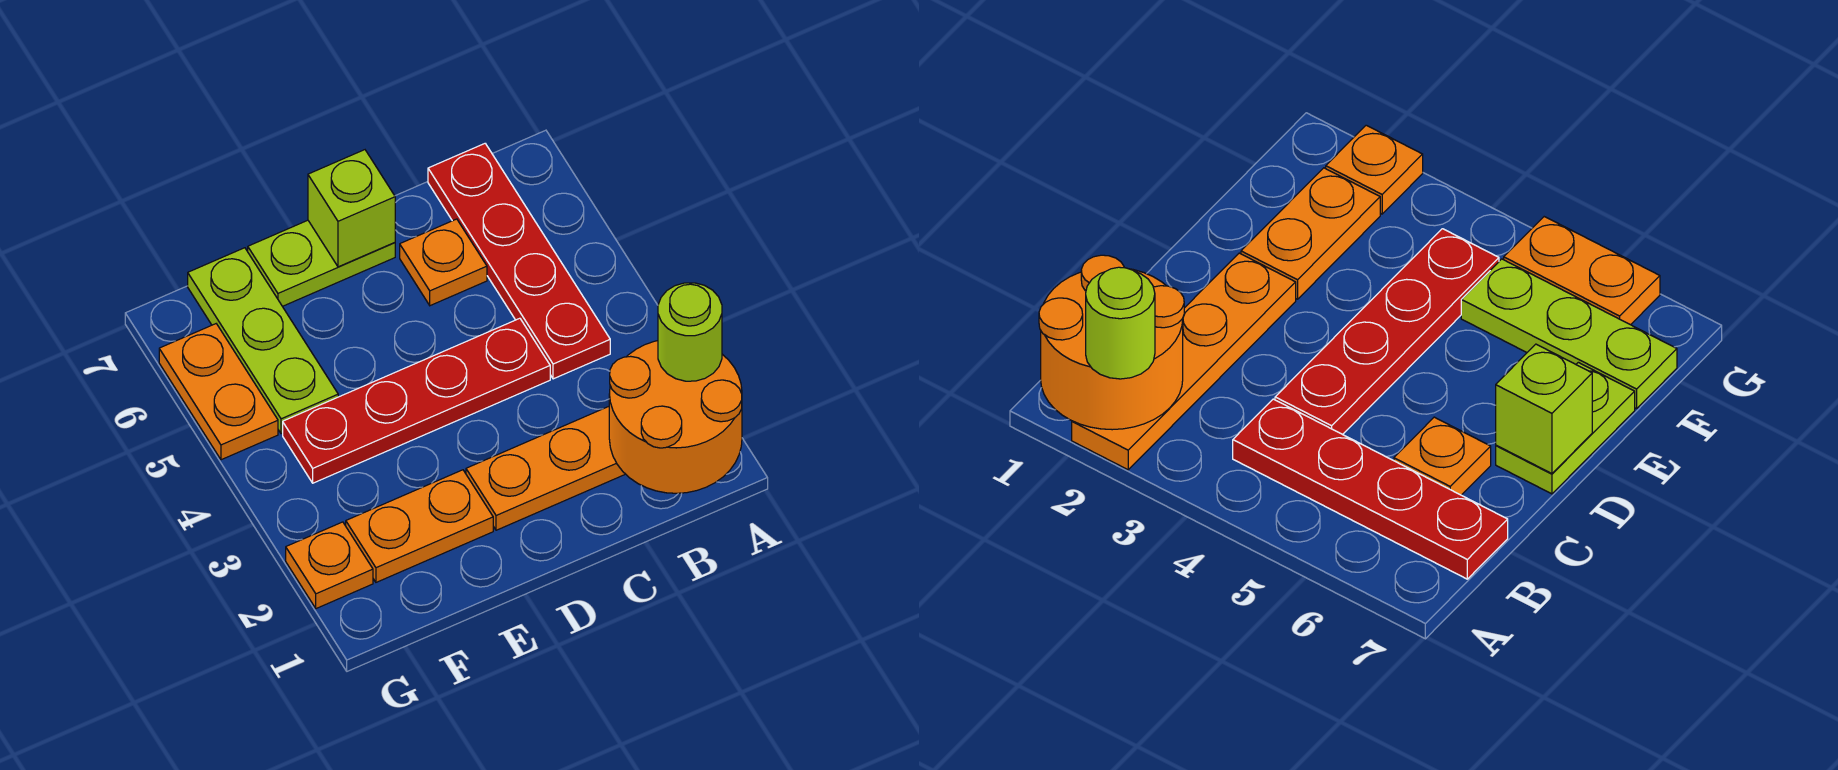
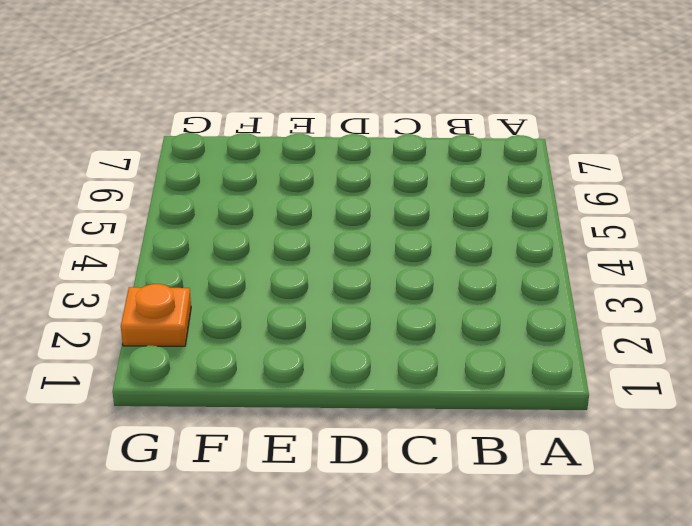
none -> orange plate A2:D2 level 1
none -> red plate B4:B7 level 1
none -> red plate C4:F4 level 1

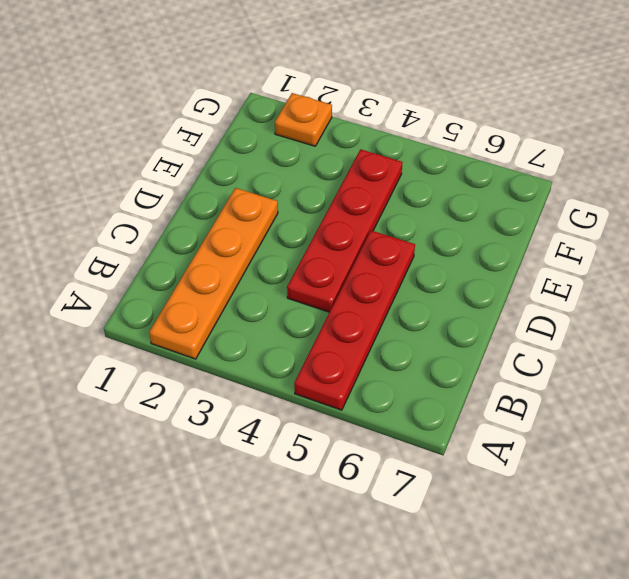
red plate A5:D5 level 1 -> red plate B4:B7 level 1
none -> orange plate C6 level 1
none -> lime plate D7:E7 level 1
none -> orange plate E2:F2 level 1

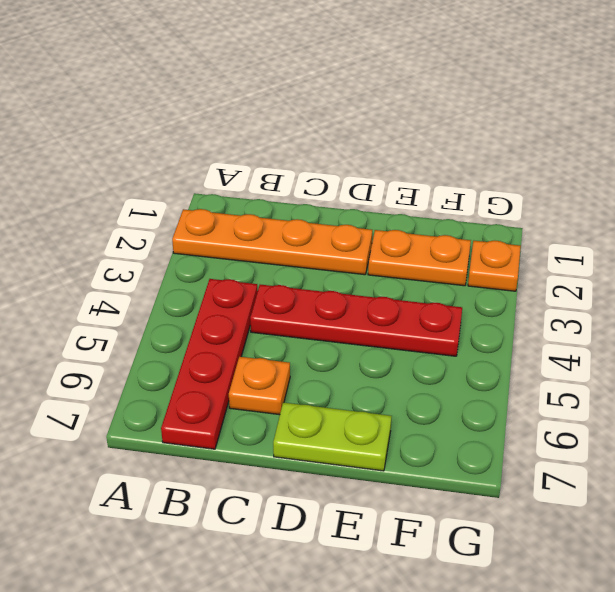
none -> lime plate F5:F7 level 1
none -> orange plate G5:G6 level 1
none -> orange round brick A1:B2 level 2

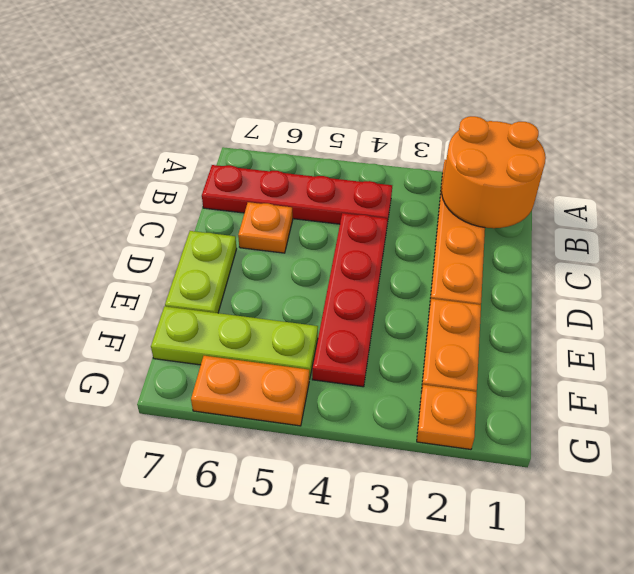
none -> lime brick D7 level 2
none -> lime round brick A2 level 3

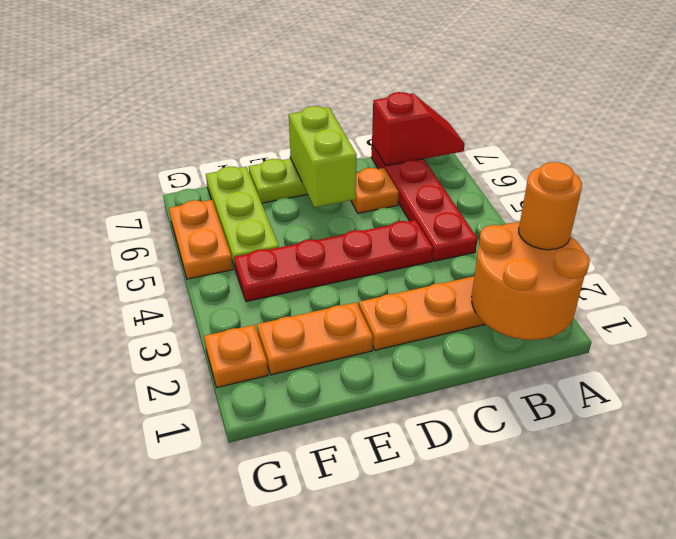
orange round brick A2 level 3 -> lime round brick A2 level 3
red slope A7:B7 level 2 top B -> none
lime brick D6:D7 level 2 -> lime brick D7 level 2

